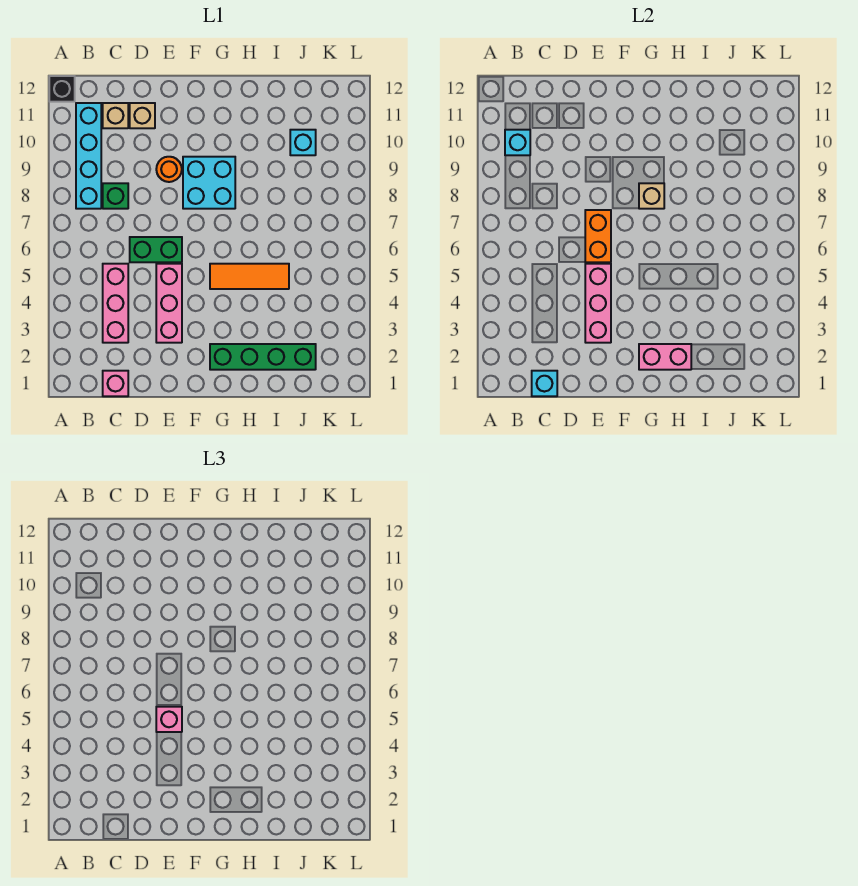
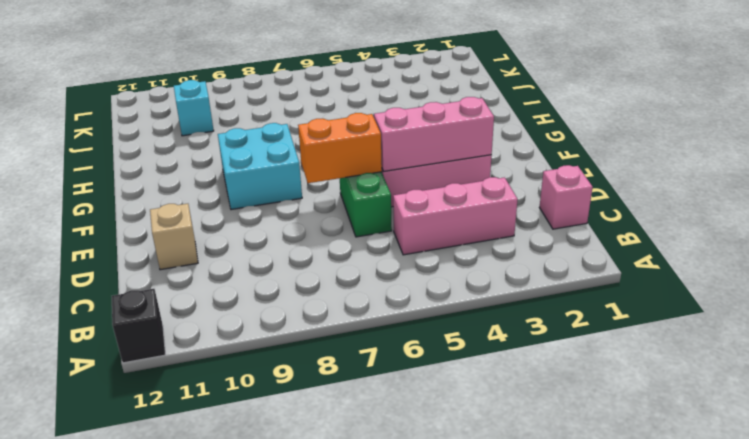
none -> cyan brick B8:B11 level 1
none -> green brick C8 level 1
none -> tan brick C11 level 1

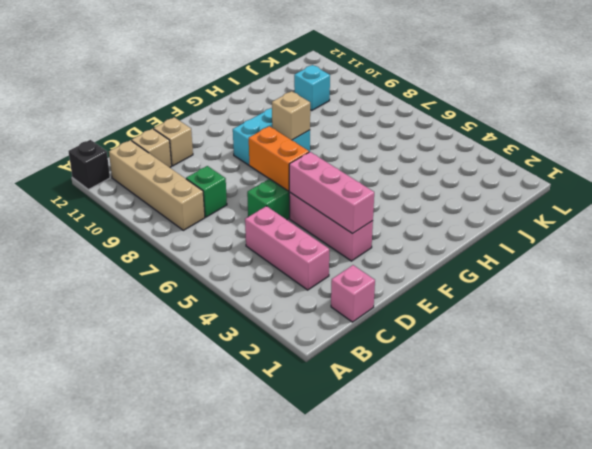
tan brick B8:B11 level 1 -> cyan brick B8:B11 level 1
none -> orange round brick E9 level 1
none -> green brick G2:J2 level 1
none -> orange tile G5:I5 level 1

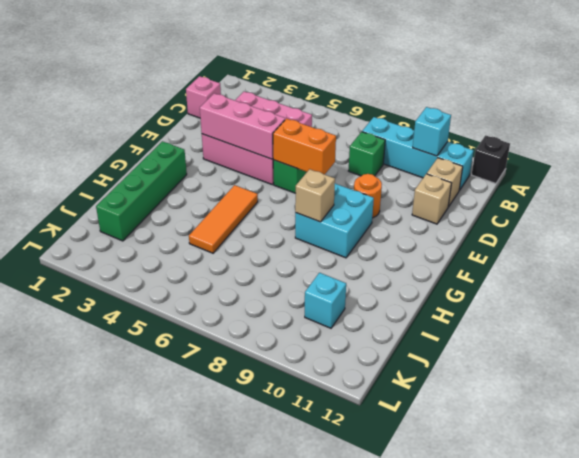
none -> cyan brick C1 level 2
none -> pink brick G2:H2 level 2
none -> pink brick E5 level 3

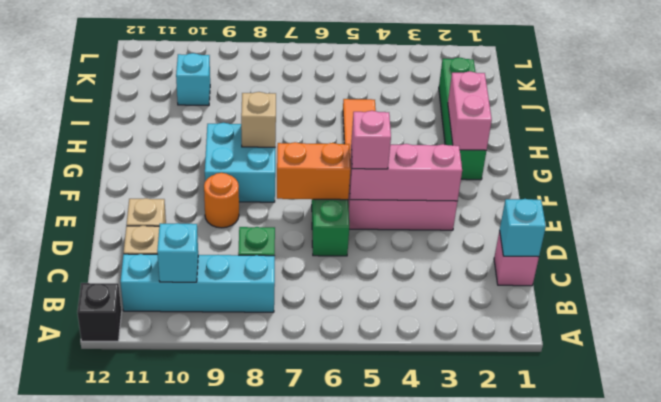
none -> pink brick C3:C5 level 1

